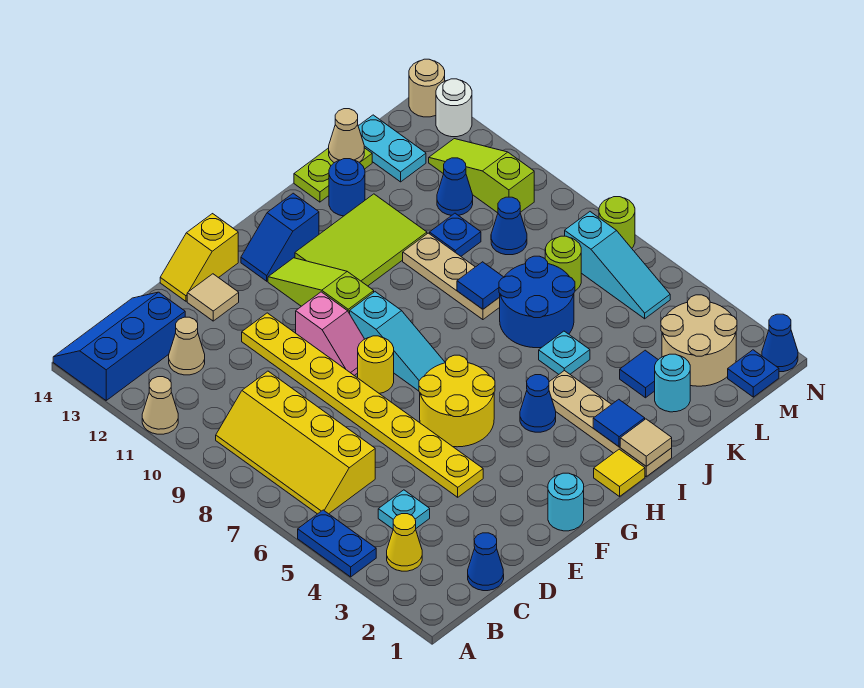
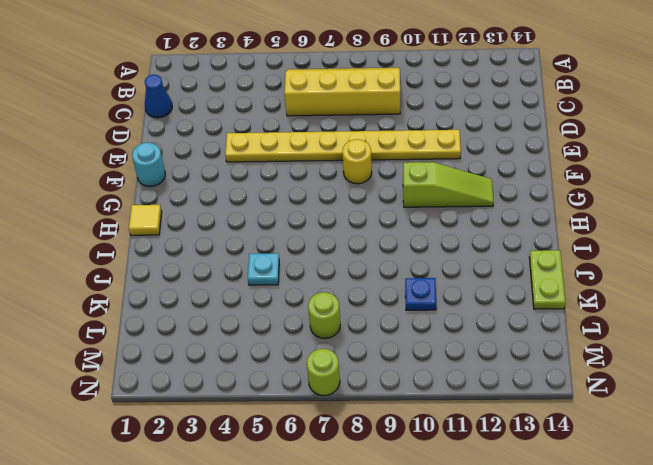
none -> blue plate A4:A5 level 1
none -> tan cone A11 level 1
none -> blue slope A13:C14 level 1 top 13
none -> yellow cone B3 level 1

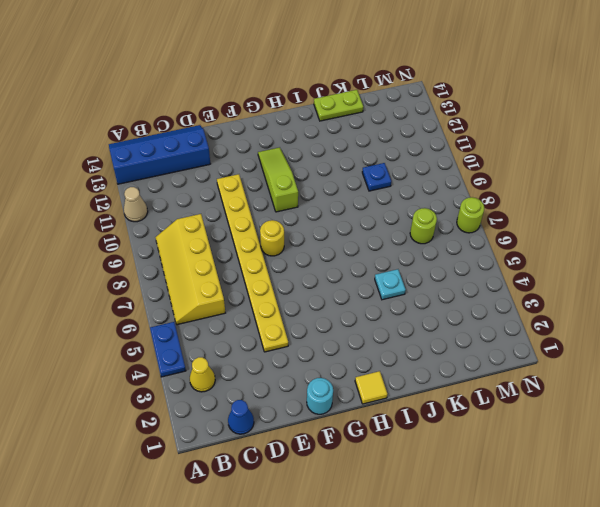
blue slope A13:D14 level 1 top 13 -> blue slope A13:C14 level 1 top 13
none -> cyan plate C4 level 1
none -> tan cone C12 level 1
none -> tan tile E13 level 1
none -> yellow slope E14:F14 level 1 top F

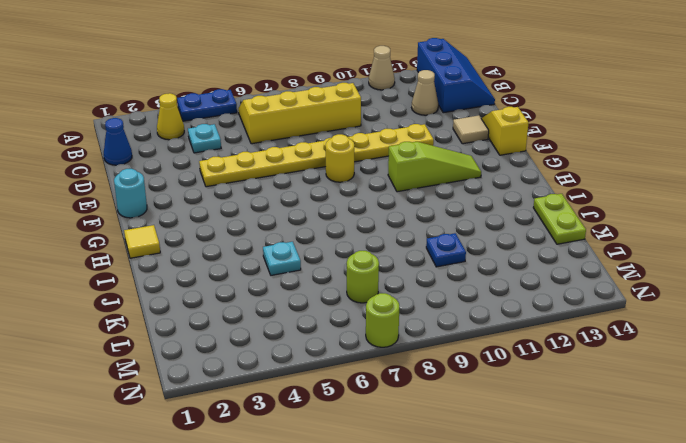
none -> yellow round brick F5:G6 level 1
none -> pink slope F9:F10 level 1 top 10
none -> cyan slope G7:G9 level 1 top 9
none -> blue slope G13:H13 level 1 top H

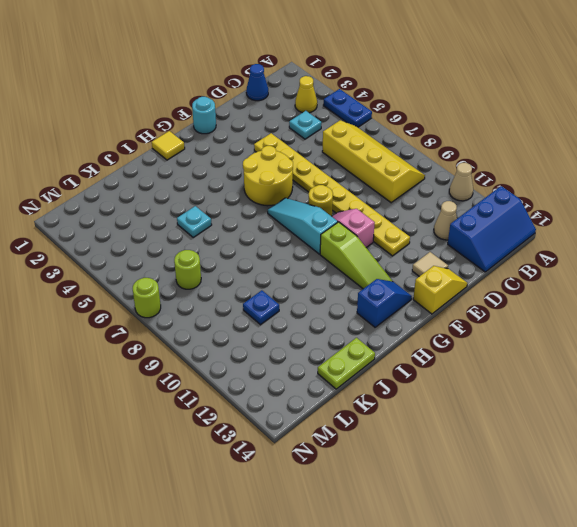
none -> blue cone H4 level 1
none -> lime tile H11:J12 level 1
none -> tan plate I1:I4 level 1
none -> blue round brick J6:K7 level 1

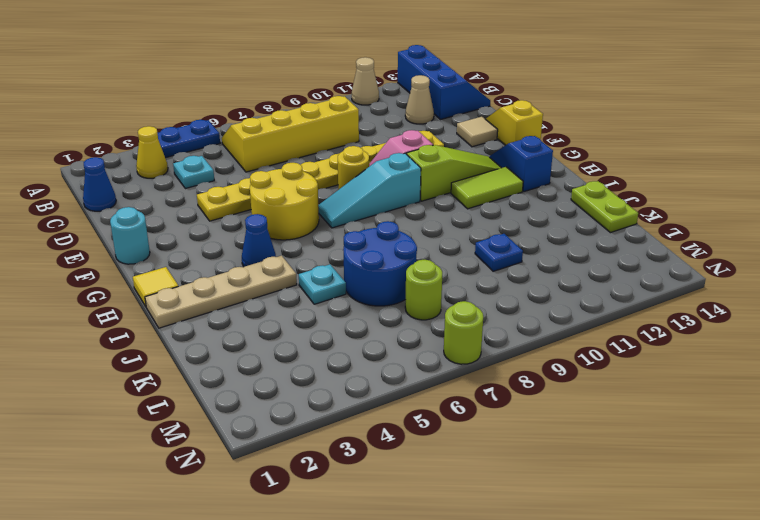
lime tile H11:H12 level 1 -> lime tile H11:J12 level 1
none -> tan plate J8:J10 level 1
none -> blue round brick J13 level 1
none -> cyan round brick K2 level 1
none -> blue tile K3 level 1

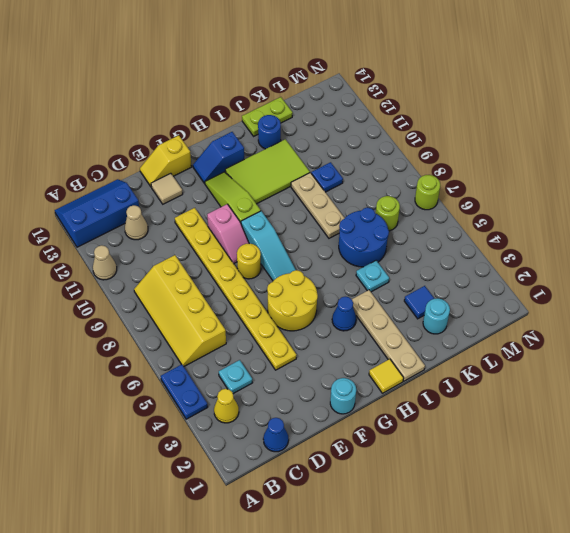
none -> tan round brick L2:M3 level 1
none -> blue cone L9 level 1
none -> blue cone L11 level 1
none -> cyan plate L13:L14 level 1

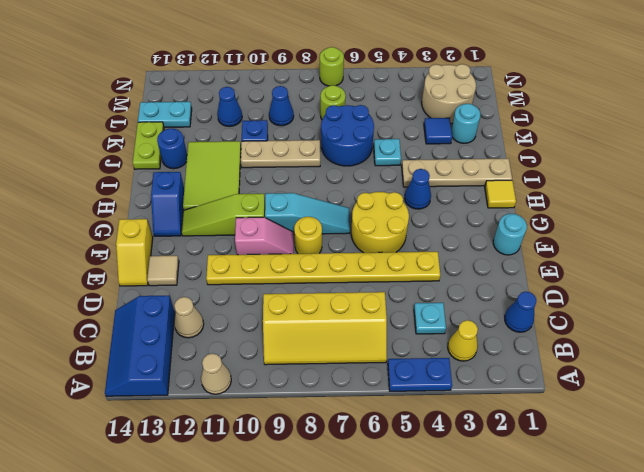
none -> blue plate M1 level 1
none -> cyan slope M5:M7 level 1 top 7
none -> lime slope M10:M12 level 1 top 10
none -> blue cone N1 level 1

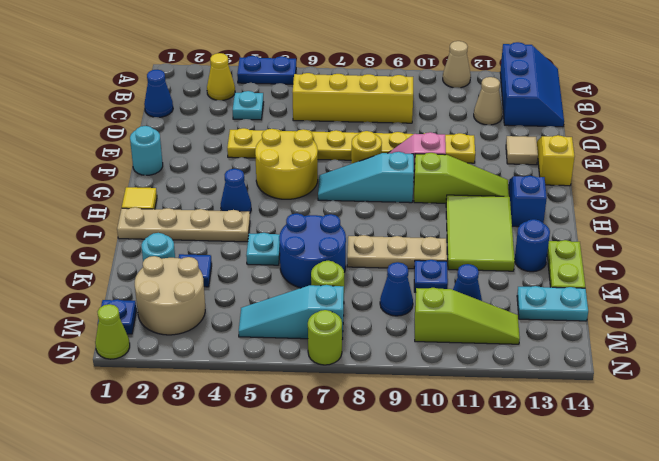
lime cone N1 level 1 -> blue cone N1 level 1
none -> white round brick N13 level 1
none -> tan round brick N14 level 1
none -> tan tile I1 level 2
none -> blue tile I2 level 2

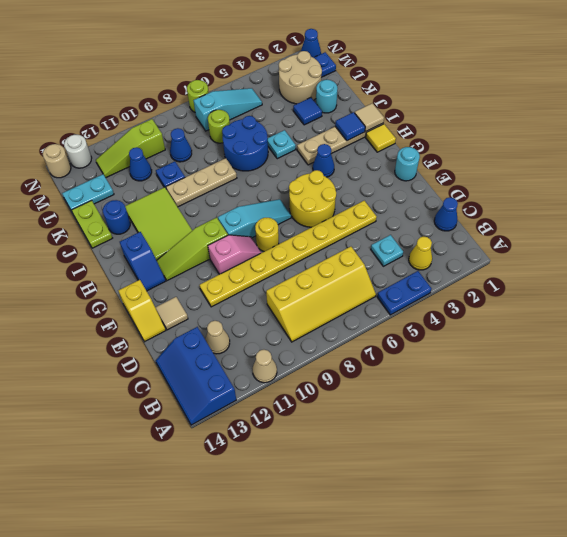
none -> blue tile J8 level 2
none -> tan cone K14 level 2

